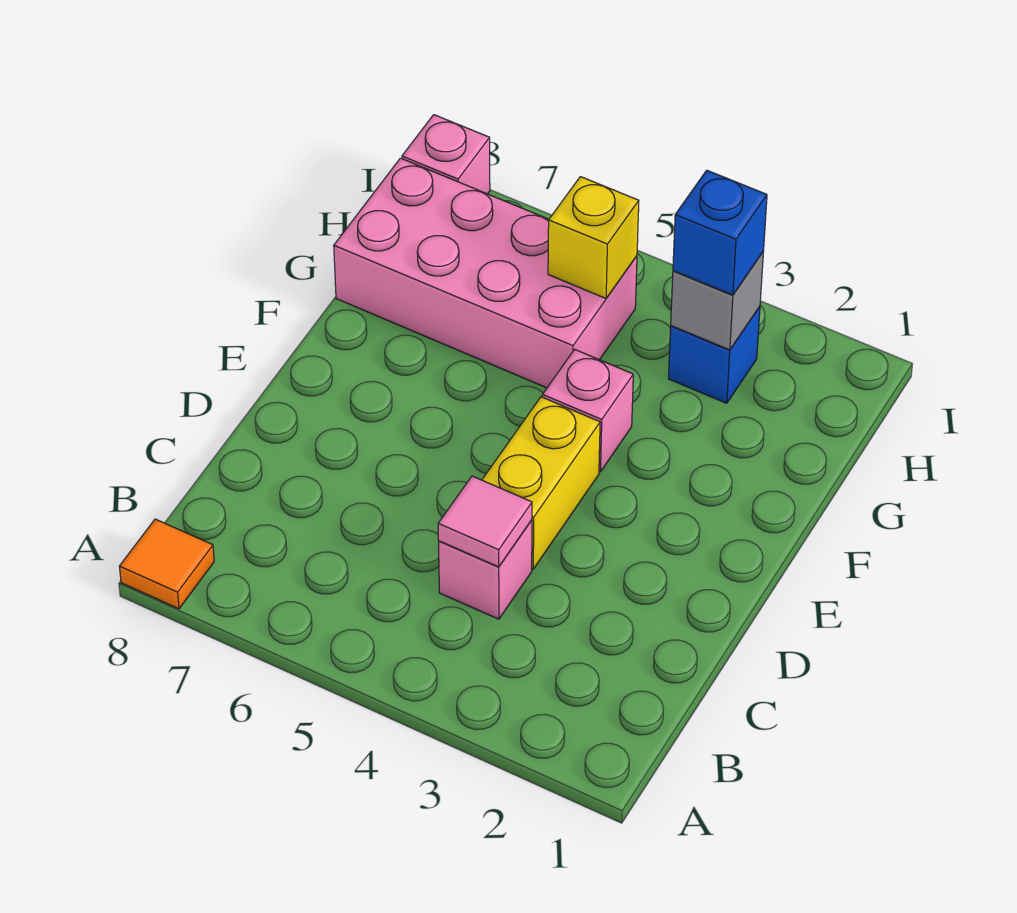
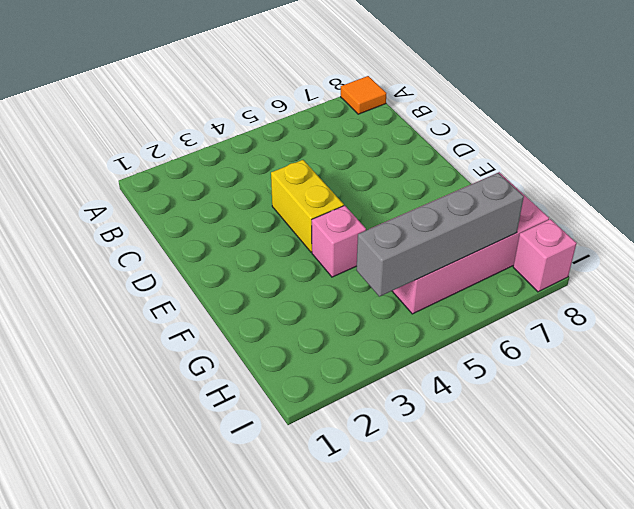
grey brick H4:H7 level 2 -> yellow brick H5 level 2
none -> pink brick C4 level 1
none -> blue brick H3 level 1

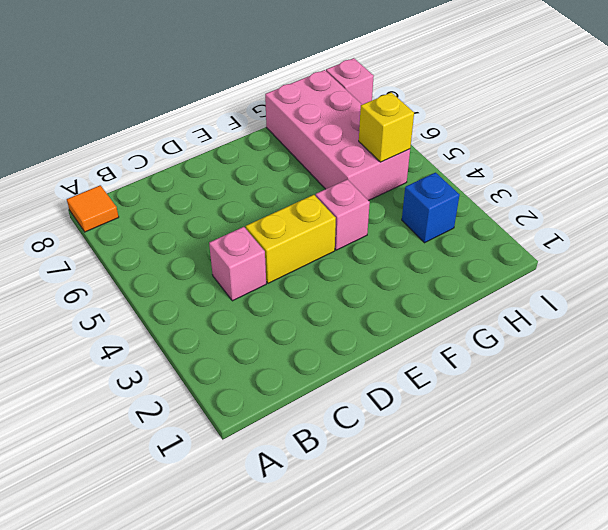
none -> pink tile C4 level 2
none -> grey brick H3 level 2

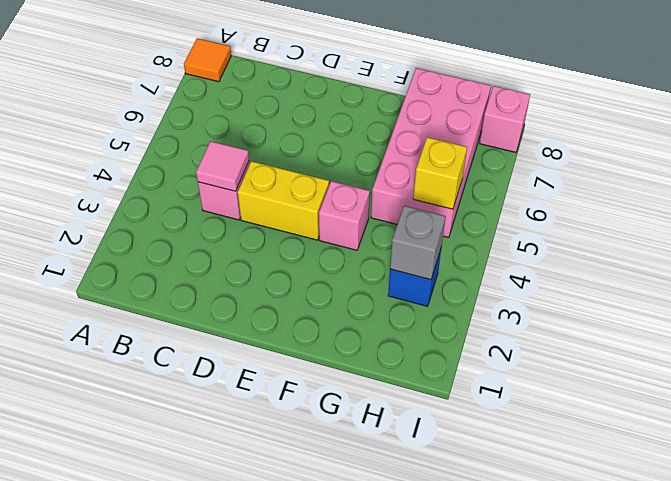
none -> blue brick H3 level 3

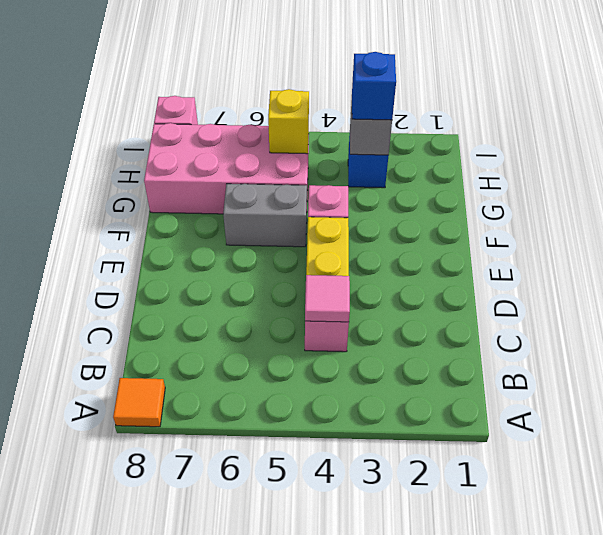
grey brick F5:F6 level 1 -> none

